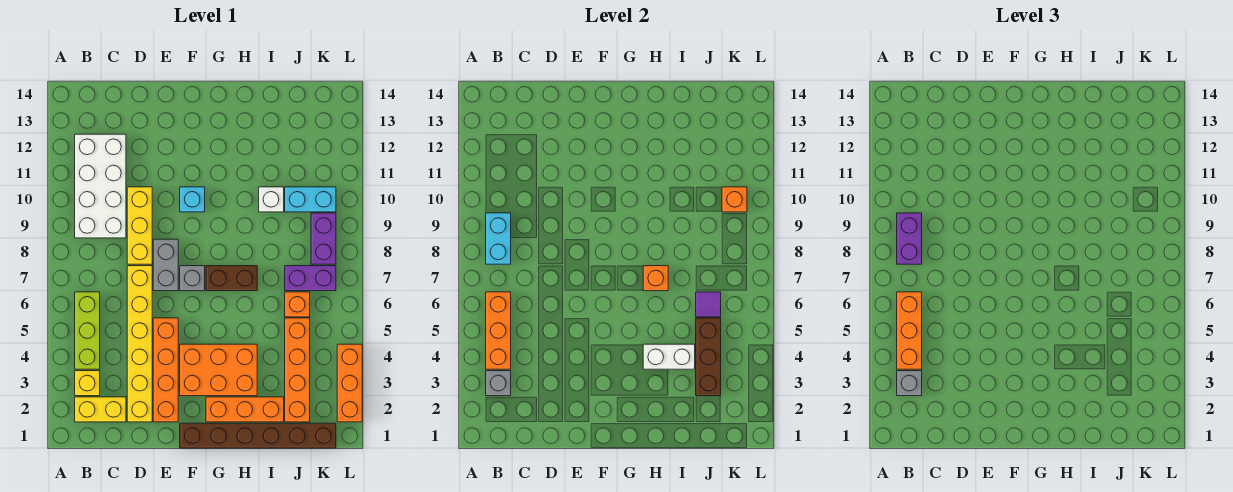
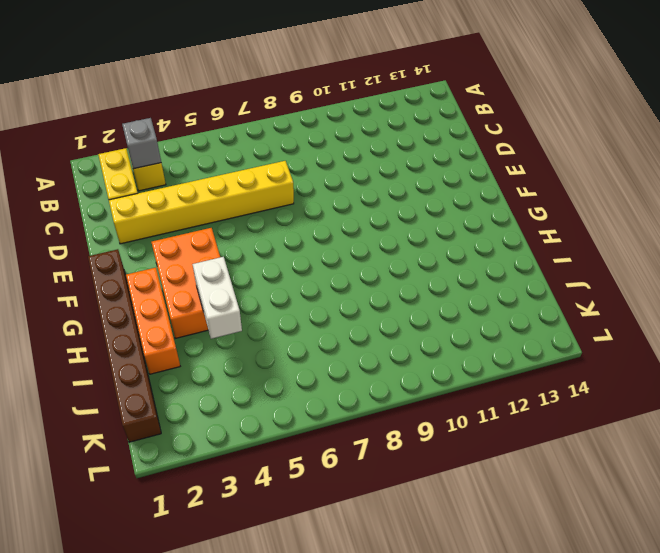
none -> lime brick B4:B6 level 1
none -> white brick B9:C12 level 1
none -> yellow brick D8:D10 level 1
none -> orange brick E2:E5 level 1

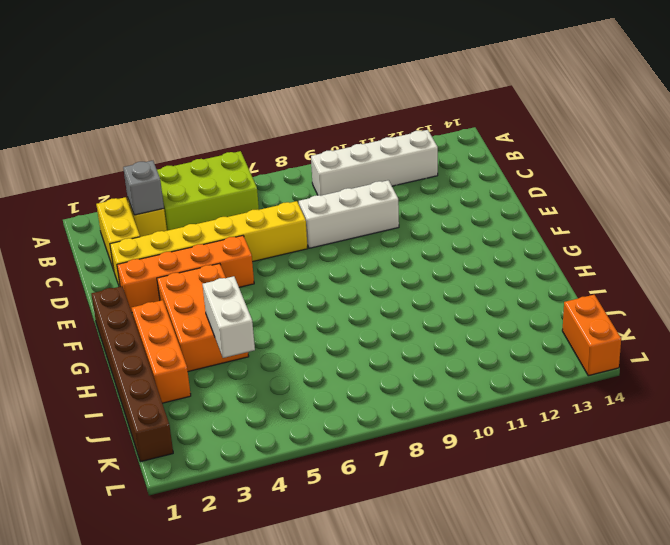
lime brick A4:B6 level 1 -> lime brick B4:B6 level 1
white brick B9:B12 level 1 -> white brick B9:C12 level 1
white brick D8:D10 level 1 -> yellow brick D8:D10 level 1
orange brick K14:L14 level 1 -> none
none -> grey brick E7:E8 level 1
none -> grey brick F7 level 1
none -> cyan brick F10 level 1
none -> brown brick G7:H7 level 1

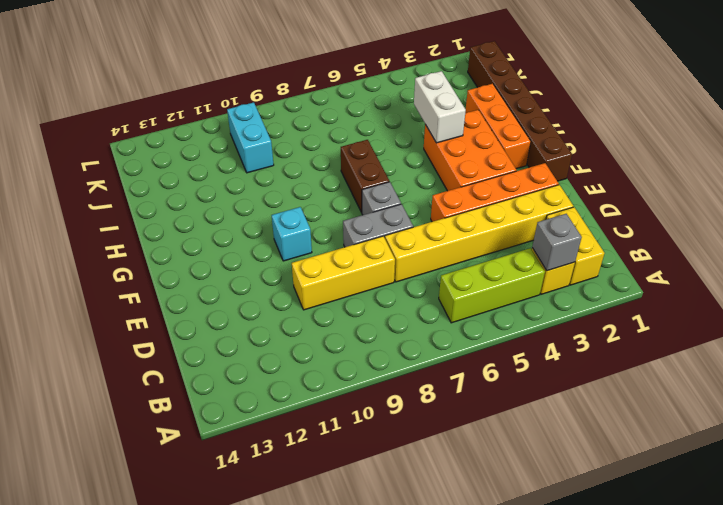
none -> white brick B9:C12 level 1
none -> white brick I10 level 1
none -> orange brick J2:J5 level 1
none -> orange brick J6 level 1

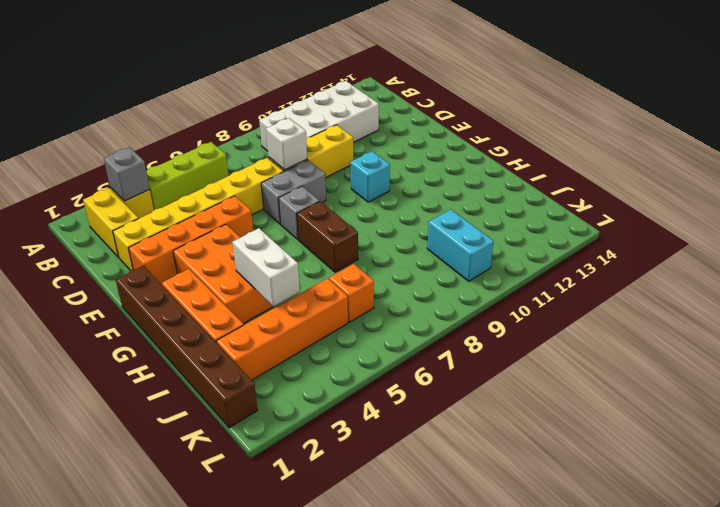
white brick D8 level 2 -> white brick I10 level 1
none -> purple brick J7:K7 level 1
none -> purple brick K8:K9 level 1
none -> orange brick L2:L4 level 1
none -> orange brick B4:B6 level 2

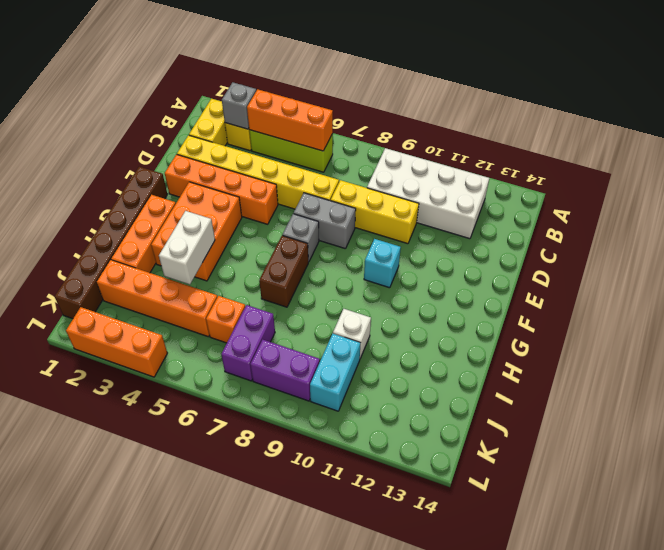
none -> cyan brick B8:B9 level 2
none -> orange brick H7 level 2
none -> brown brick J3:J5 level 2
none -> purple tile J6 level 2

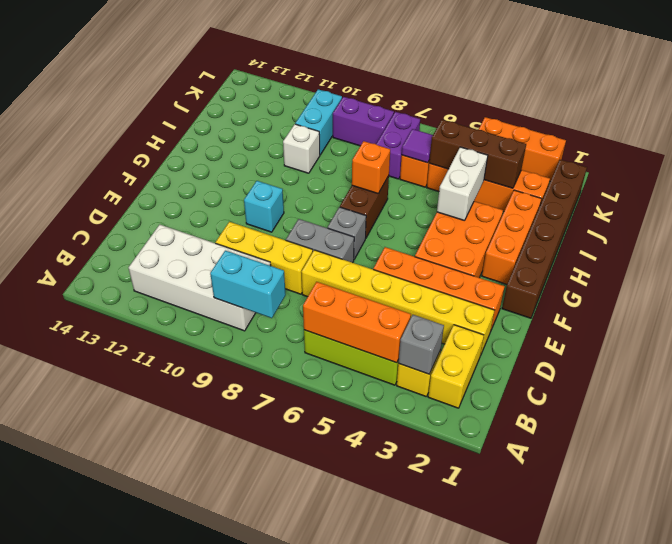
none -> orange brick K10 level 2
none -> grey brick B3 level 3
none -> orange brick B4:B6 level 3
none -> purple brick B8:B9 level 3

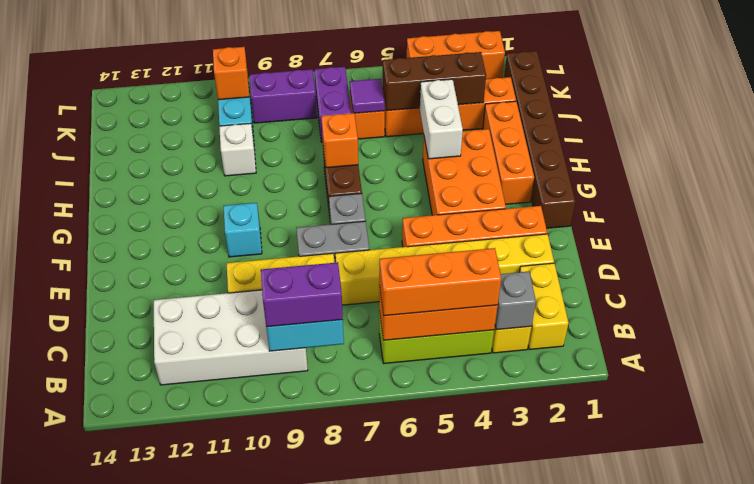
none -> grey brick B3 level 3

